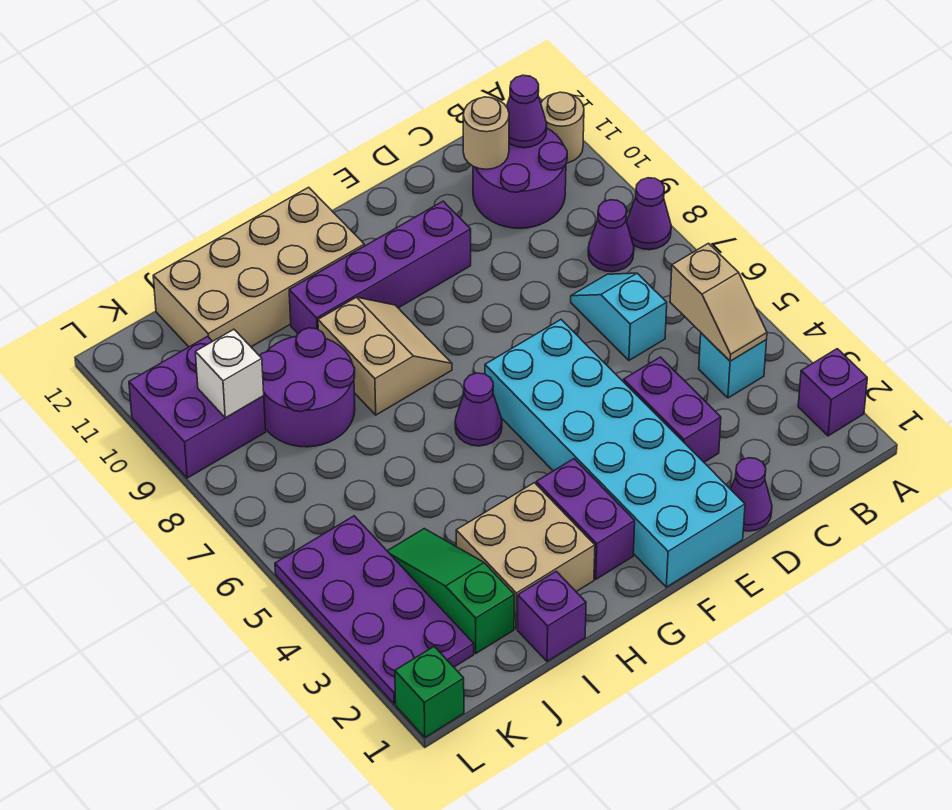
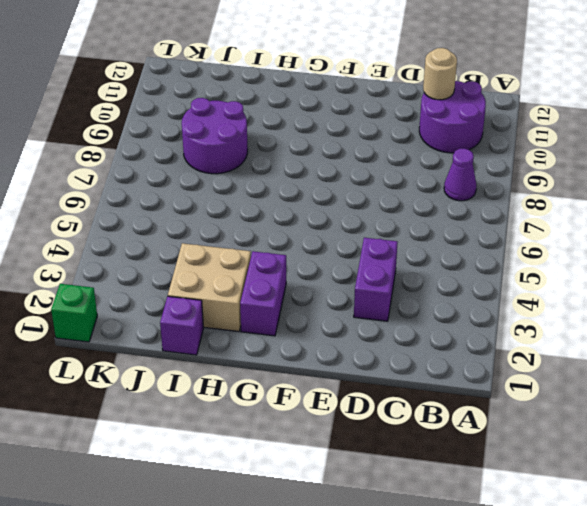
none -> purple brick A2 level 1
none -> purple cone A8 level 1
none -> tan round brick A11 level 1

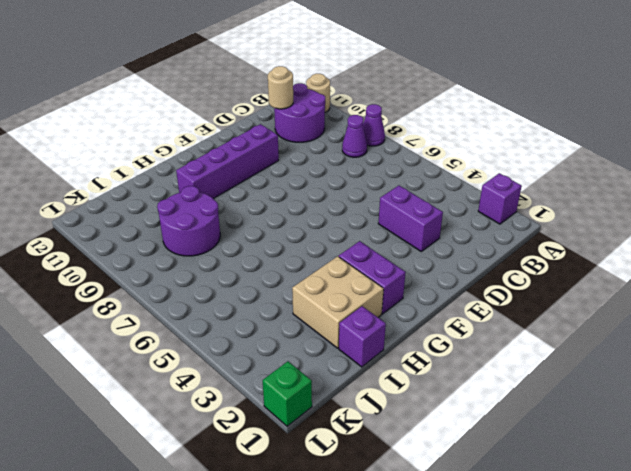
none -> cyan brick B4 level 1
none -> cyan slope C6:C7 level 1 top 6
none -> purple cone D1 level 1

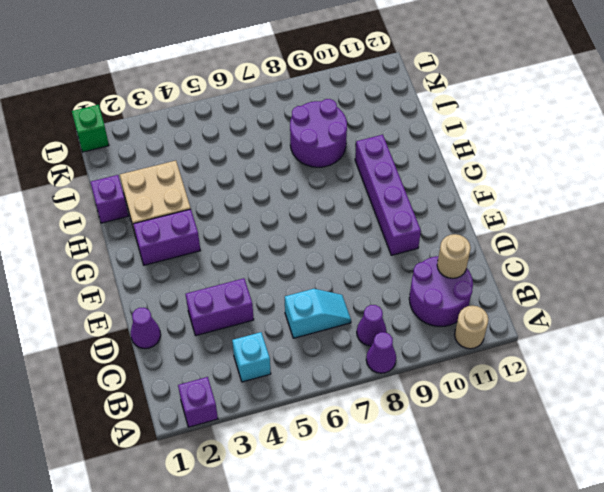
none -> cyan brick E1:F6 level 1
none -> purple cone G6 level 1
none -> tan slope G8:H9 level 1 top H

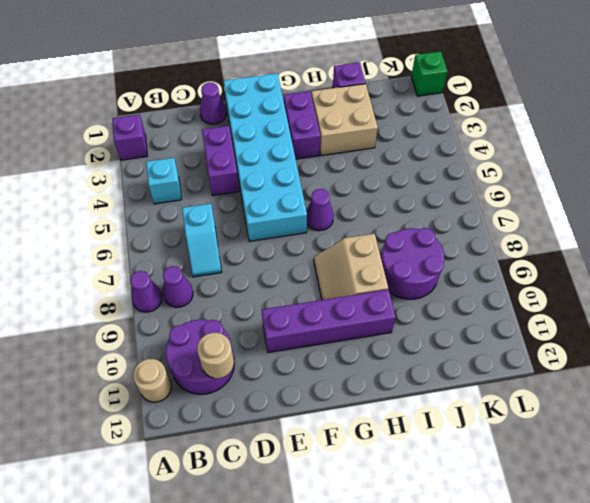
none -> tan brick G11:J12 level 1
none -> green slope J2:J4 level 1 top 2
none -> purple plate K2:L5 level 1

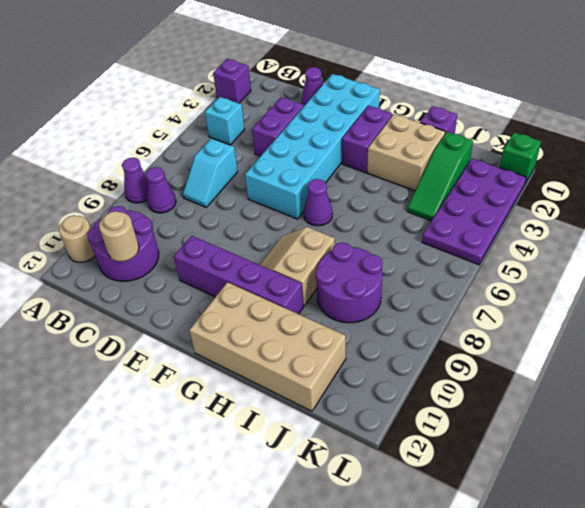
none -> purple brick K9:L10 level 1
none -> tan slope B4:B5 level 2 top 5
none -> purple cone B11 level 2

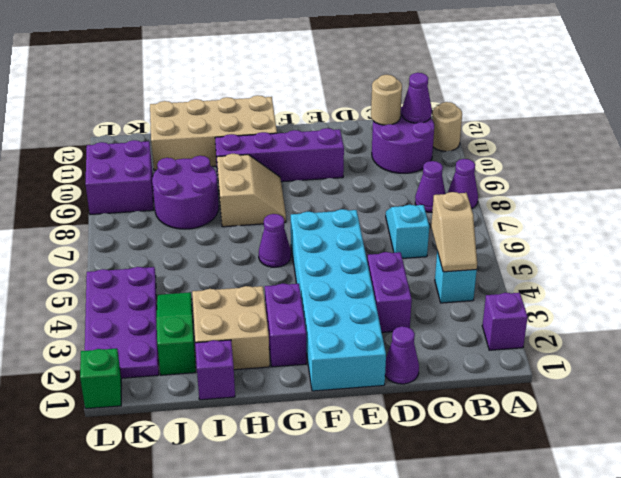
none -> white brick K9 level 2

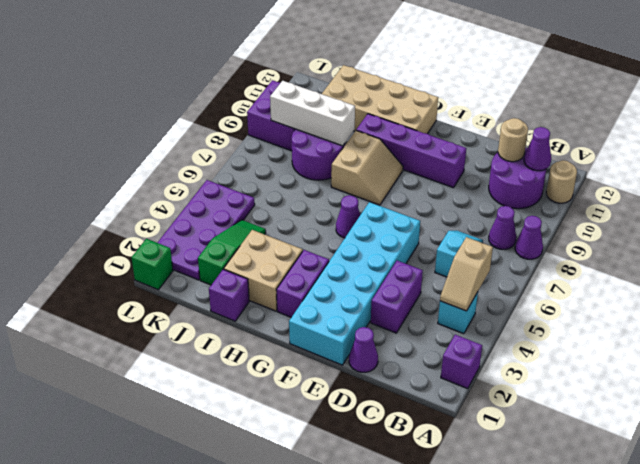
white brick I9:K9 level 2 -> white brick K9 level 2

